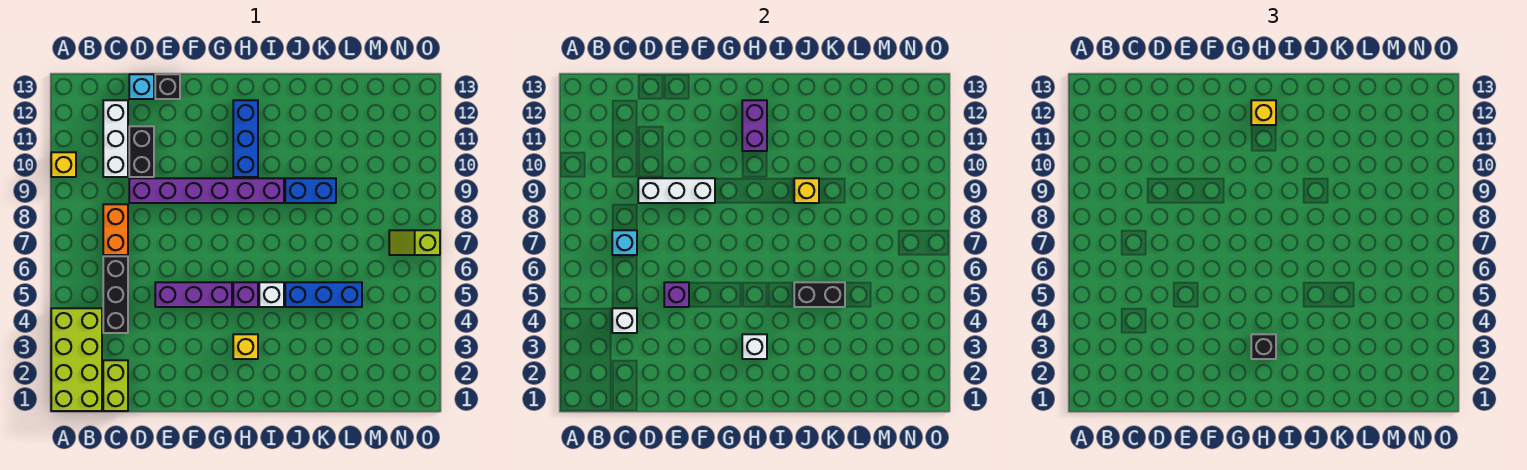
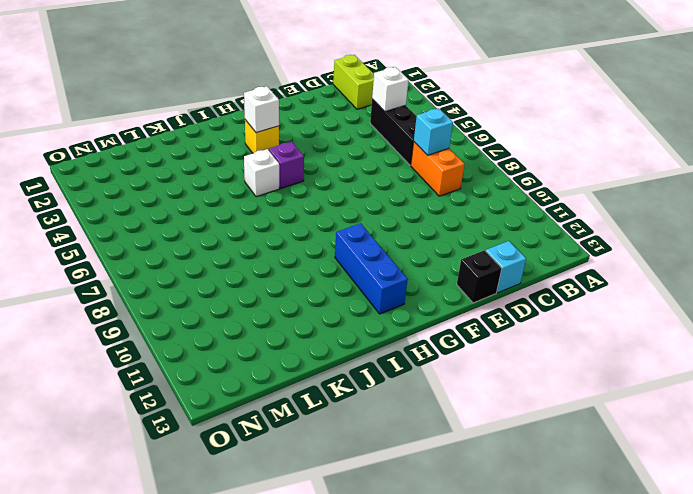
none -> lime brick A1:B4 level 1
none -> yellow brick A10 level 1
none -> white brick C10:C12 level 1

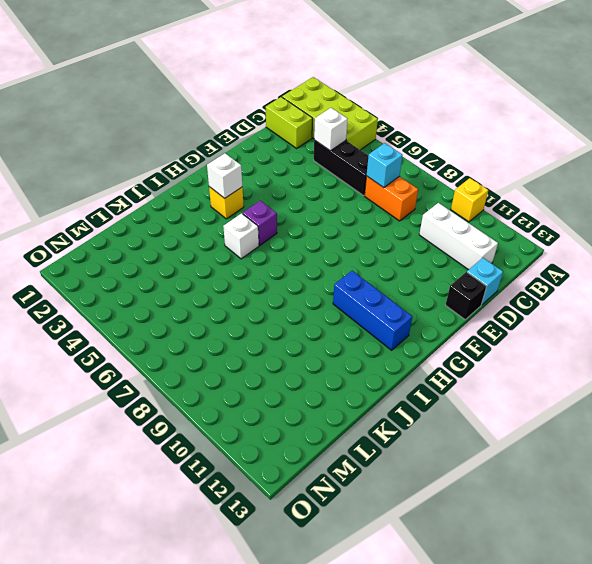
none -> purple brick D9:I9 level 1
none -> black brick D10:D11 level 1
none -> purple brick E5:G5 level 1

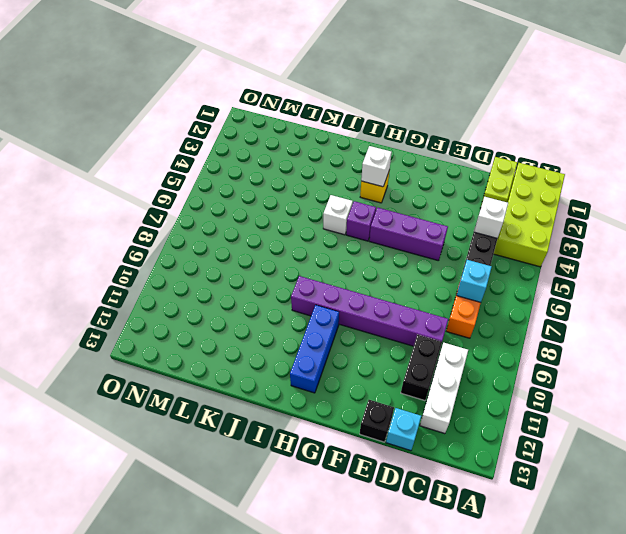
none -> yellow brick A10 level 1
none -> blue brick J5:L5 level 1
none -> blue brick J9:K9 level 1

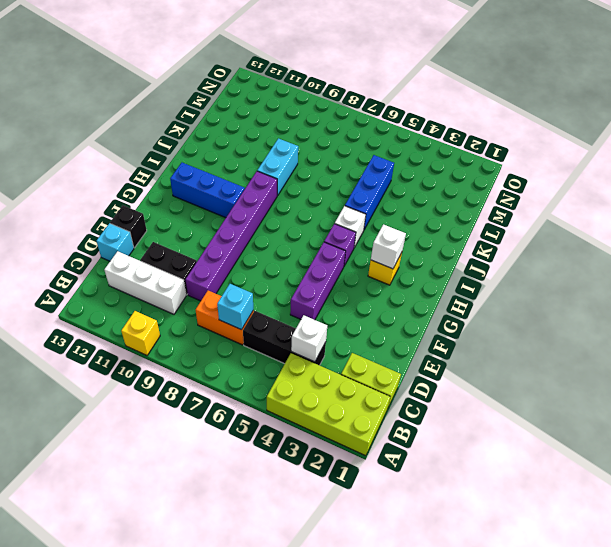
cyan brick J9:K9 level 1 -> blue brick J9:K9 level 1
none -> lime slope N7:O7 level 1 top O
none -> white brick D9:F9 level 2
none -> purple brick E5 level 2

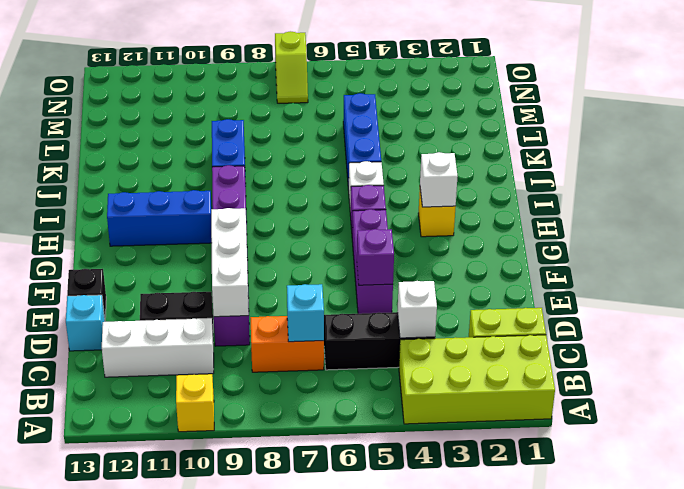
none -> purple brick H11:H12 level 2
none -> black brick J5:K5 level 2
none -> yellow brick J9 level 2

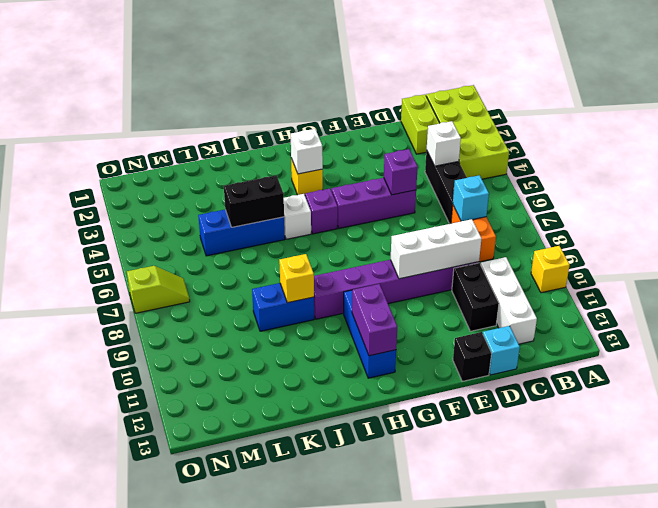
none -> black brick H3 level 3
none -> yellow brick H12 level 3

